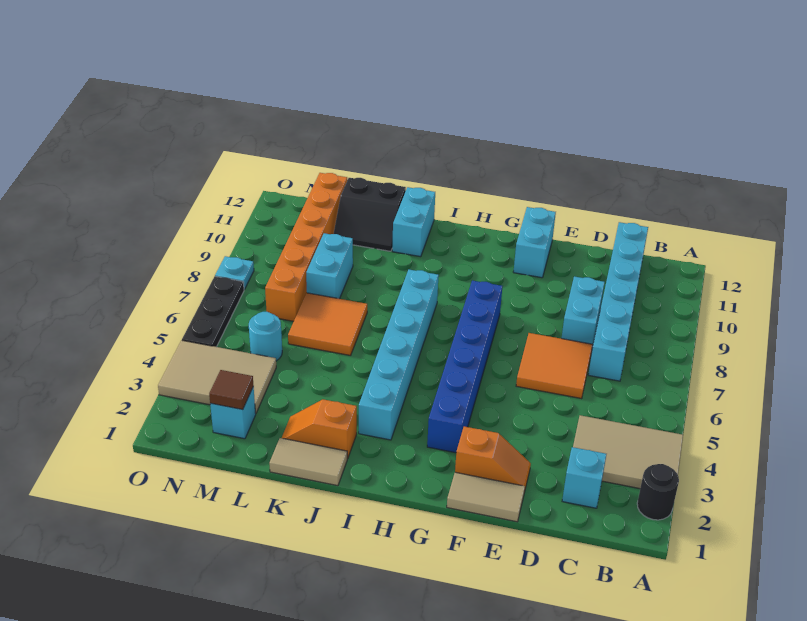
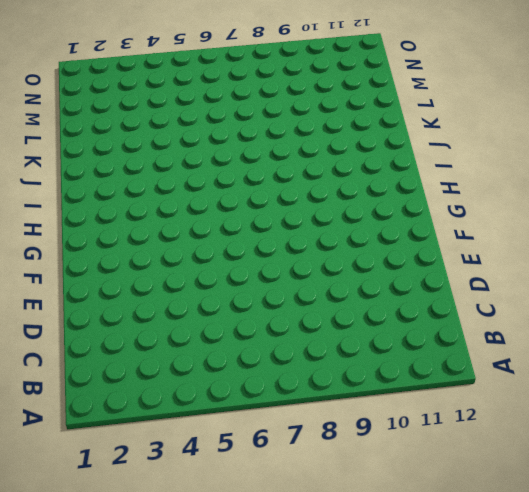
none -> black round brick A2 level 1
none -> tan tile A3:C4 level 1
none -> cyan brick C2 level 1

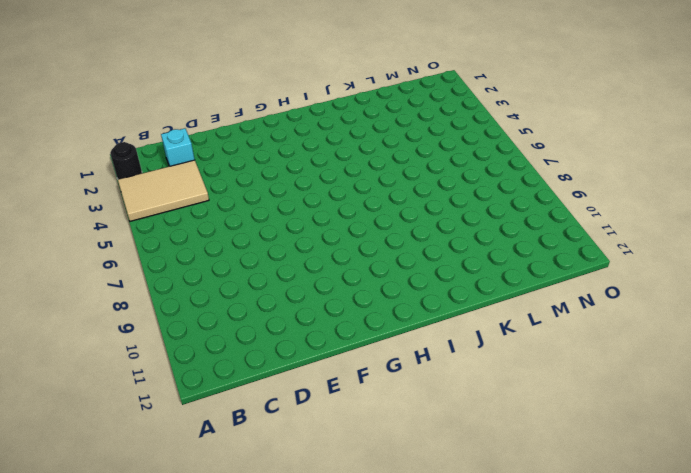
none -> cyan brick C7:C12 level 1
none -> orange tile D6:E7 level 1
none -> cyan brick D8:D9 level 1

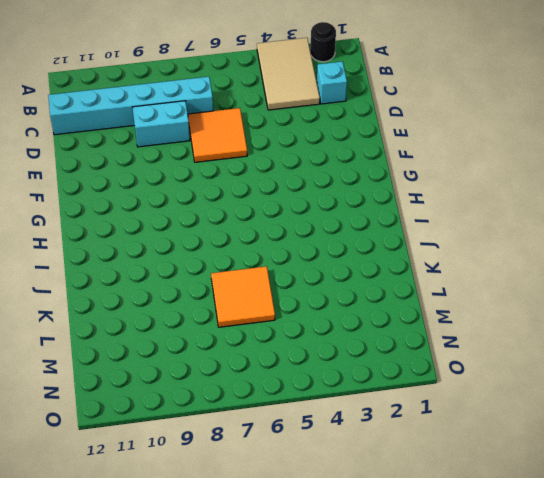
none -> tan tile E1:F1 level 1
none -> orange slope E2:F2 level 1 top F
none -> cyan brick F11:F12 level 1

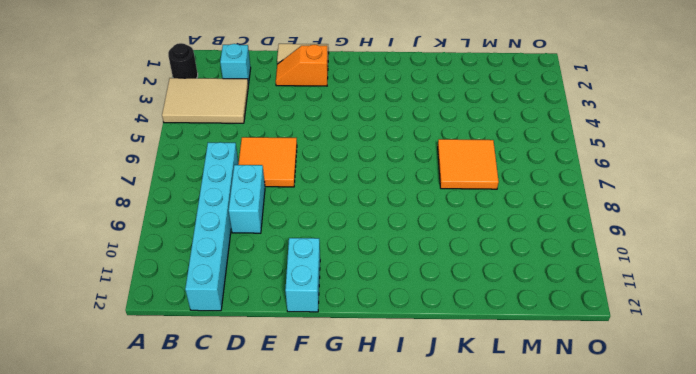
none -> blue brick G3:G8 level 1
none -> cyan brick I3:I8 level 1
none -> tan tile J1:K1 level 1

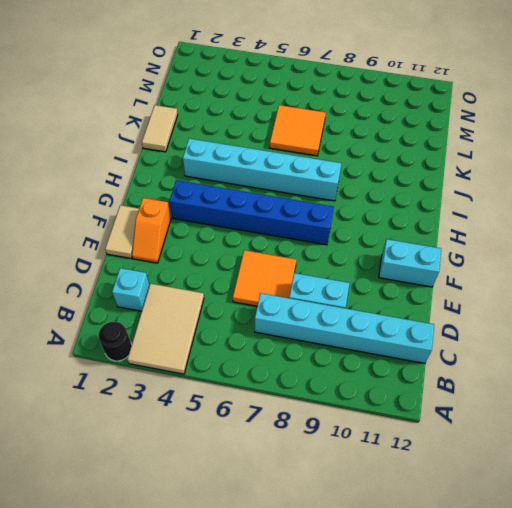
none -> orange slope J2:K2 level 1 top J
none -> cyan brick J11:J12 level 1
none -> black slope K11:L12 level 1 top 12

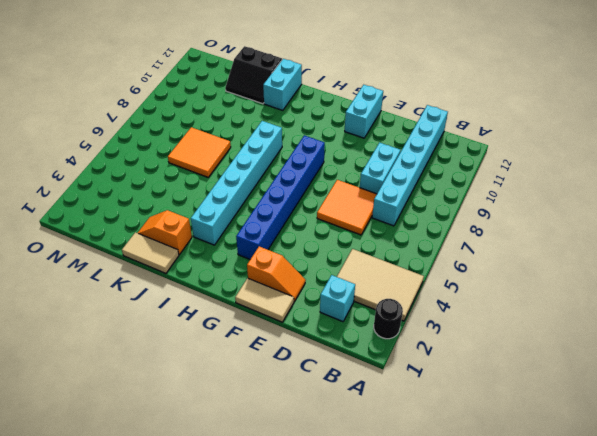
none -> cyan brick L8:L9 level 1
none -> cyan brick M2 level 1
none -> tan tile M3:O4 level 1

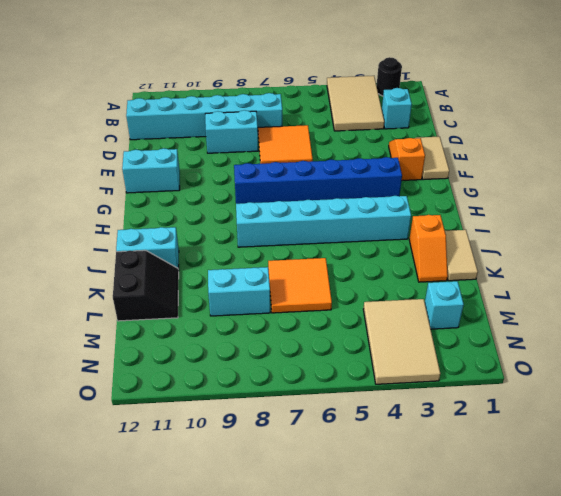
none -> cyan round brick M5 level 1
none -> orange brick M7:M12 level 1
none -> black plate O5:O7 level 1

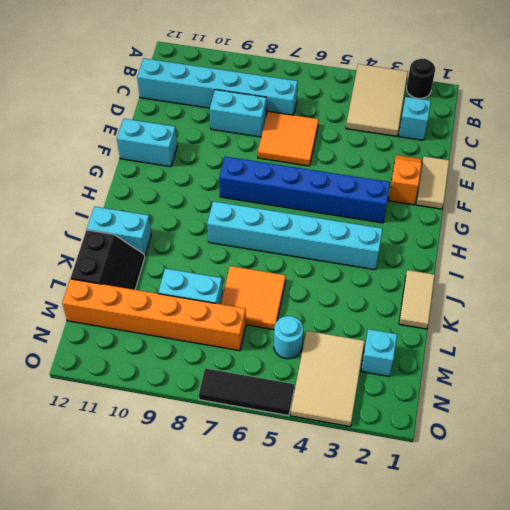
black tile O5:O7 level 1 -> black plate O5:O7 level 1
none -> orange slope J2:K2 level 1 top J
none -> cyan plate O8 level 1
none -> brown tile M2 level 2

